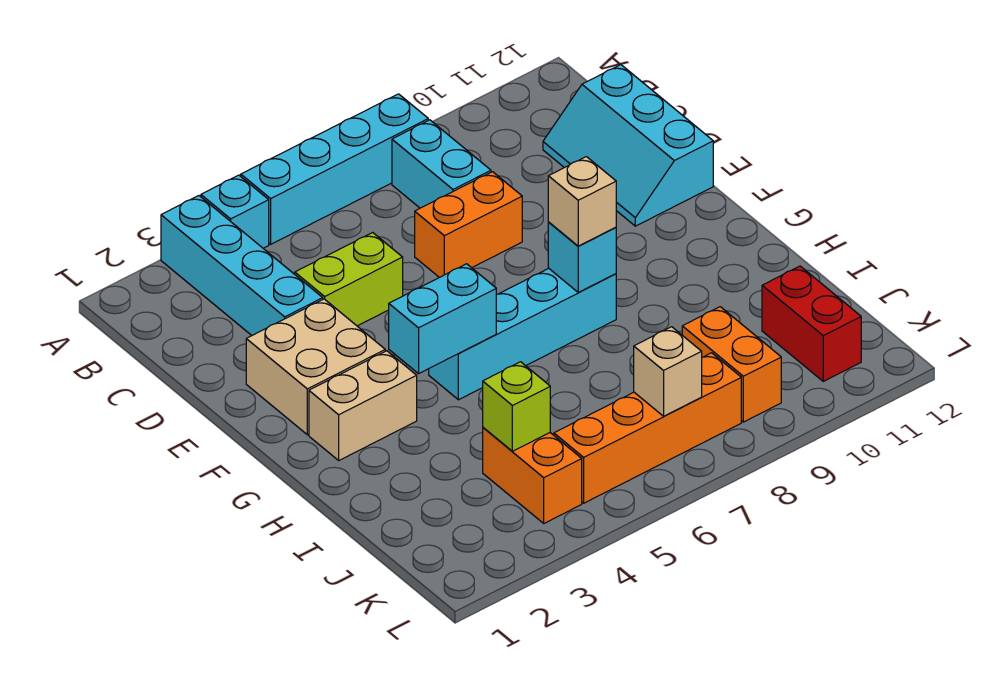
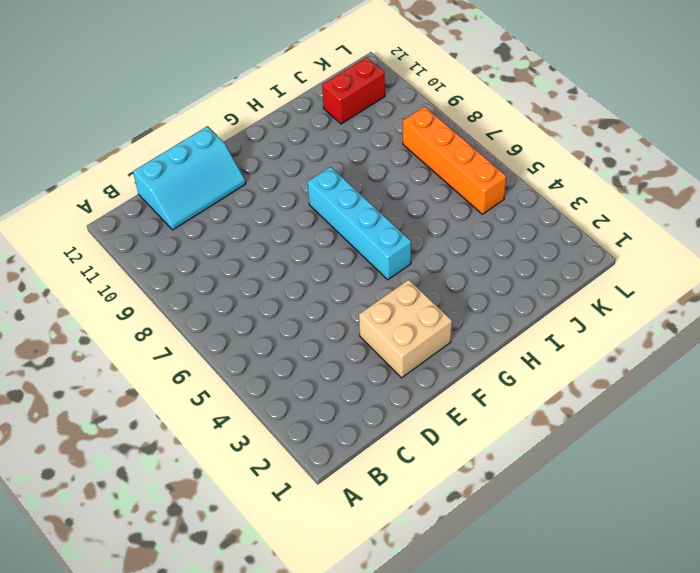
none -> cyan brick A3:D3 level 1
none -> cyan brick A4 level 1
none -> cyan brick A5:A8 level 1

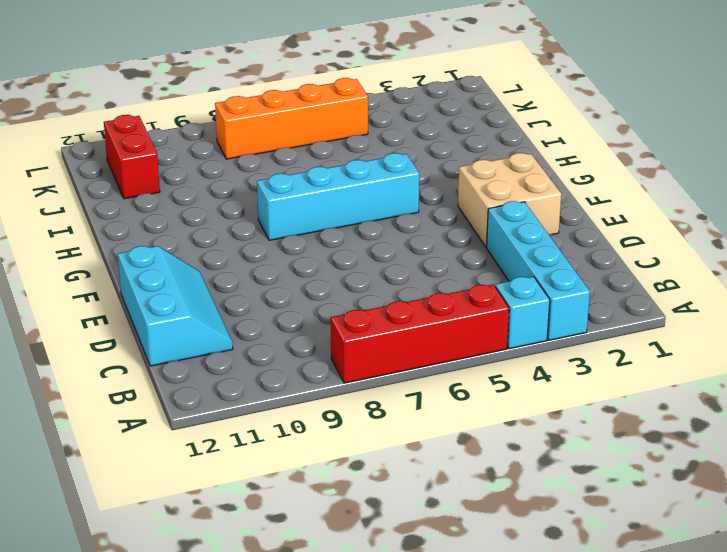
red brick A5:A8 level 1 -> cyan brick A5:A8 level 1
none -> cyan brick B8:C8 level 1
none -> lime brick D4:D5 level 1
none -> orange brick D7:D8 level 1

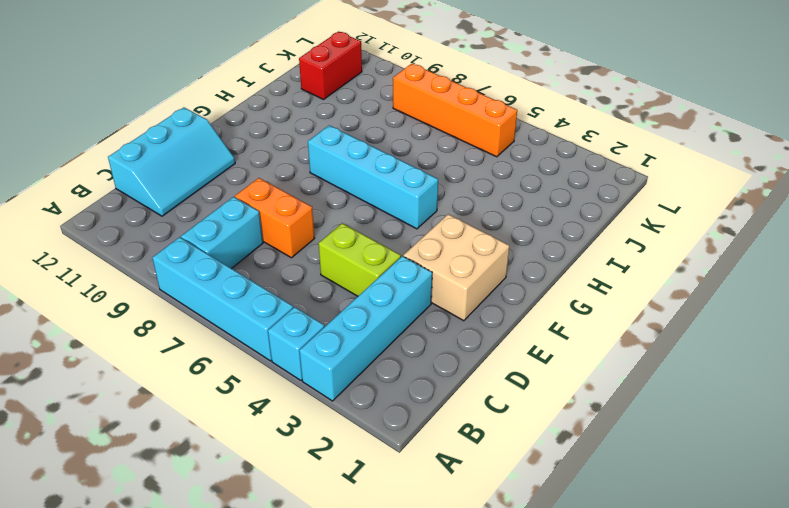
none -> tan brick G2:G3 level 1
none -> orange brick J4:K4 level 1
none -> orange brick J9:K9 level 1

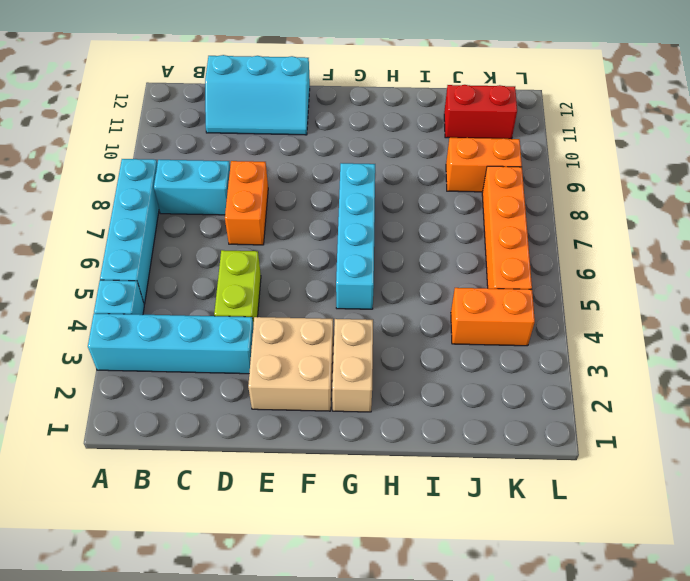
none -> cyan brick G4:G5 level 2
none -> cyan brick G8 level 2
none -> lime brick J4 level 2

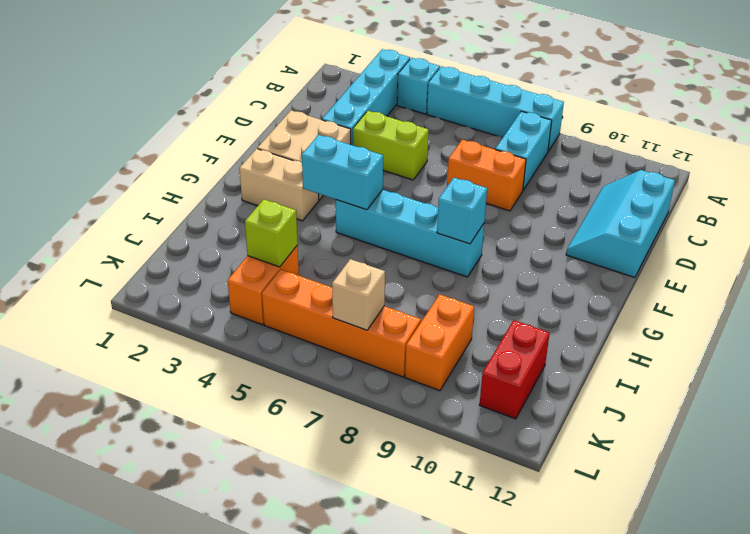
none -> tan brick G8 level 3

